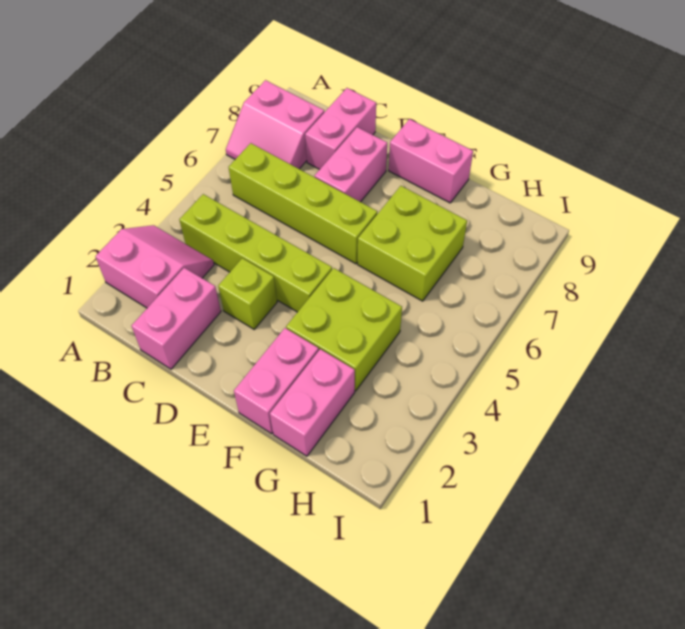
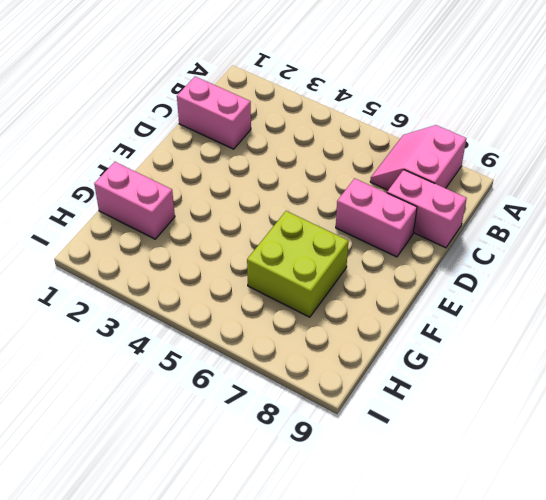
none -> pink slope A2:B3 level 1 top 2
none -> lime brick B4:E4 level 1
none -> lime brick B6:E6 level 1

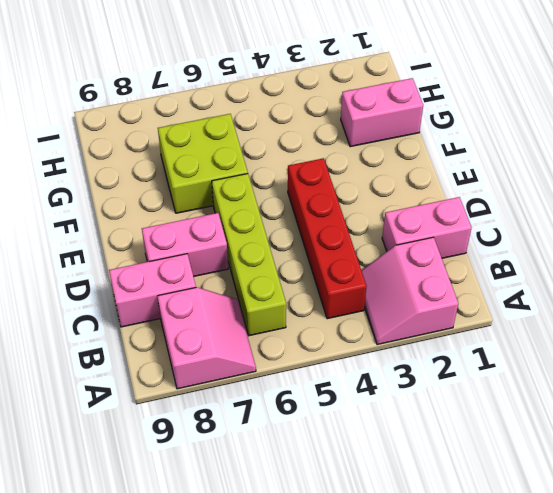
red brick B4:E4 level 1 -> lime brick B4:E4 level 1
none -> lime brick D3 level 1
none -> pink brick E9:F9 level 1
none -> pink brick F1:F2 level 1

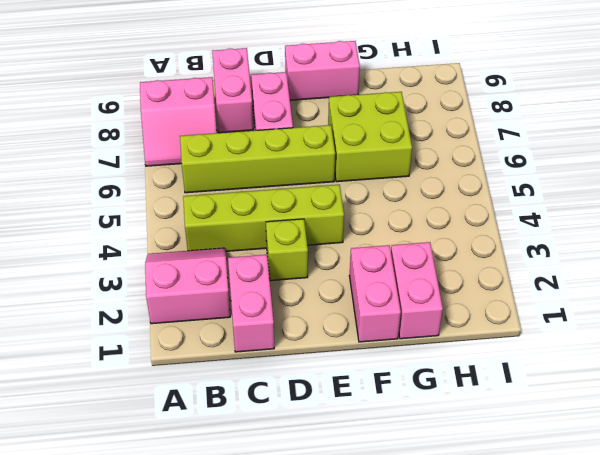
none -> lime brick F3:G4 level 1

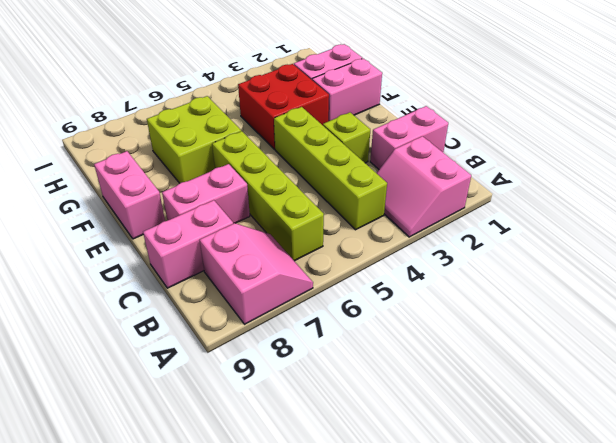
red brick F3:G4 level 1 -> lime brick F3:G4 level 1

